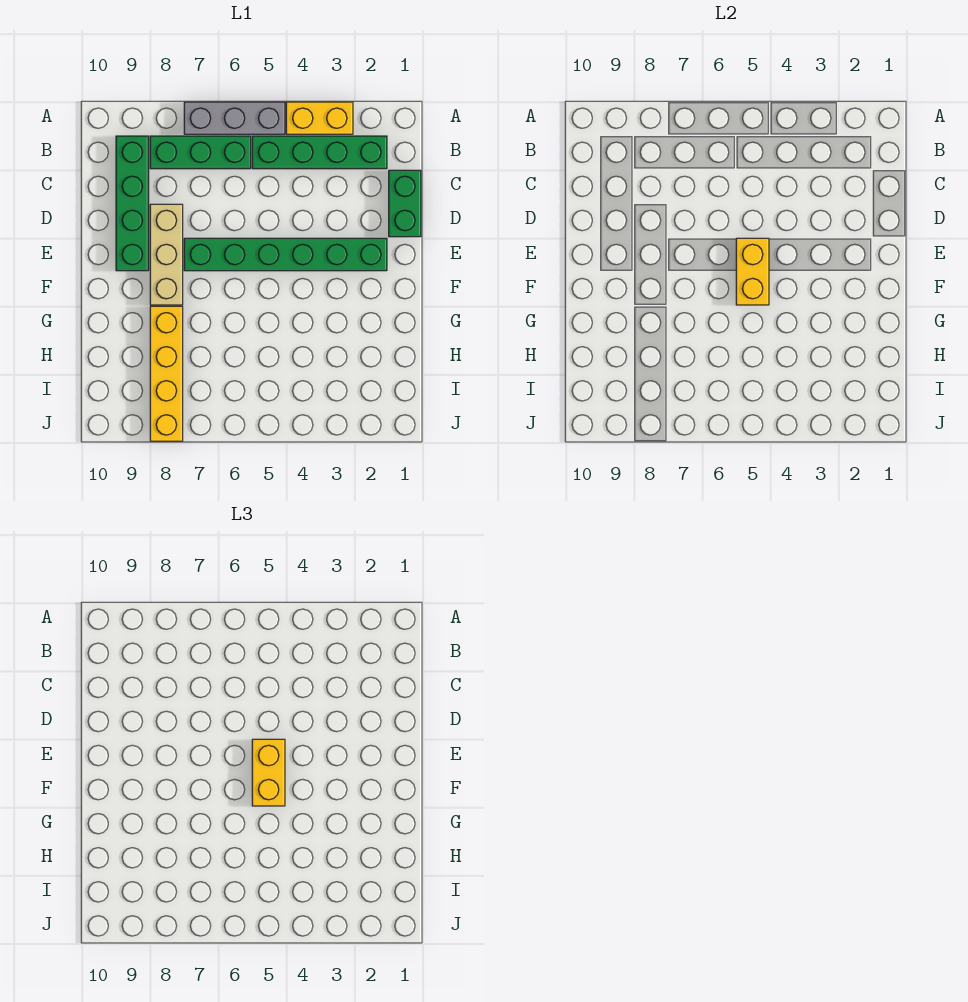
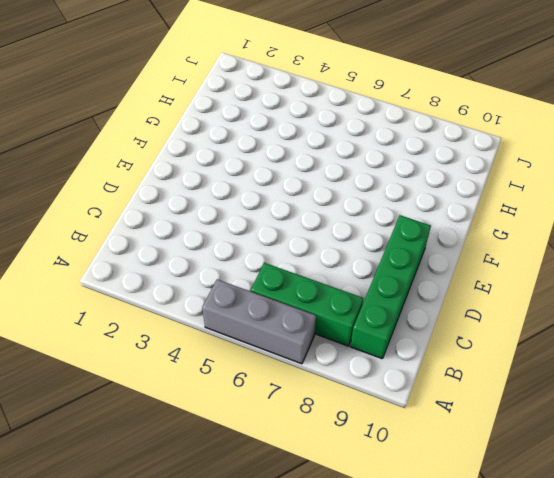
none -> yellow brick A3:A4 level 1
none -> green brick B2:B5 level 1

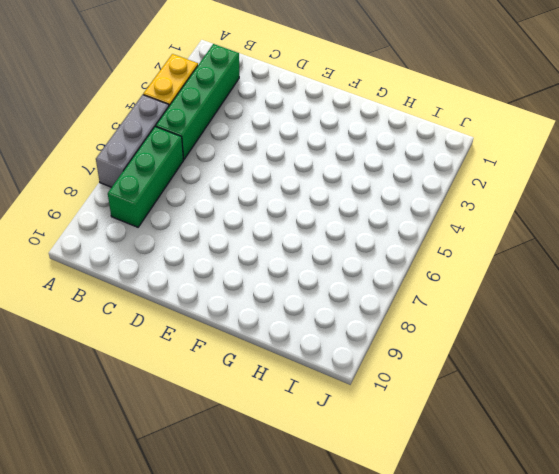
none -> green brick B9:E9 level 1
none -> green brick C1:D1 level 1

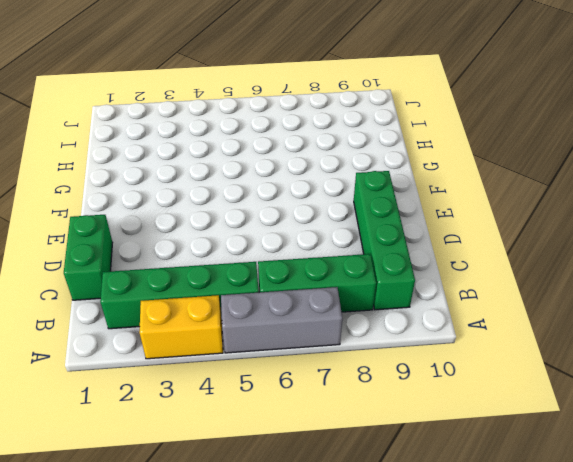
none -> tan brick D8:F8 level 1
none -> green brick E2:E7 level 1

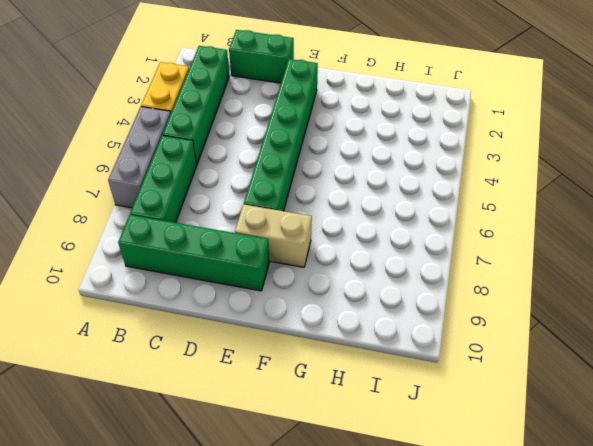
tan brick E8:F8 level 1 -> tan brick D8:F8 level 1
none -> yellow brick G8:J8 level 1
none -> yellow brick E5:F5 level 2

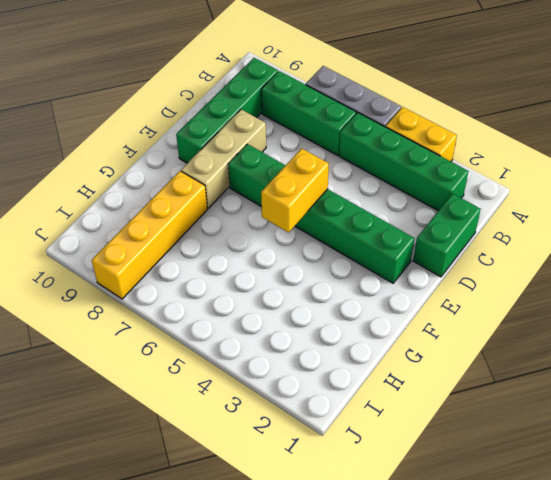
none -> yellow brick E5:F5 level 3

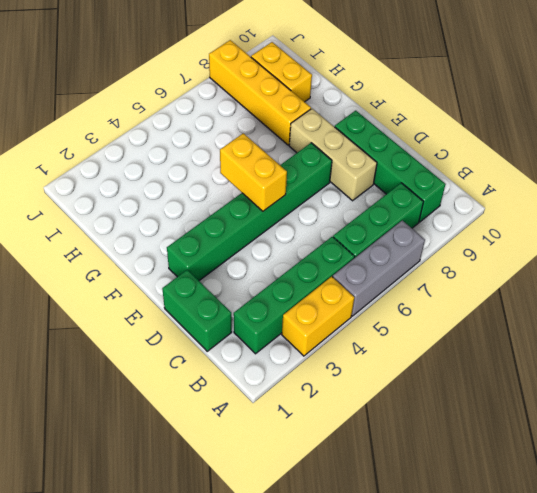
yellow brick H9:I9 level 1 -> yellow brick E5:F5 level 3

